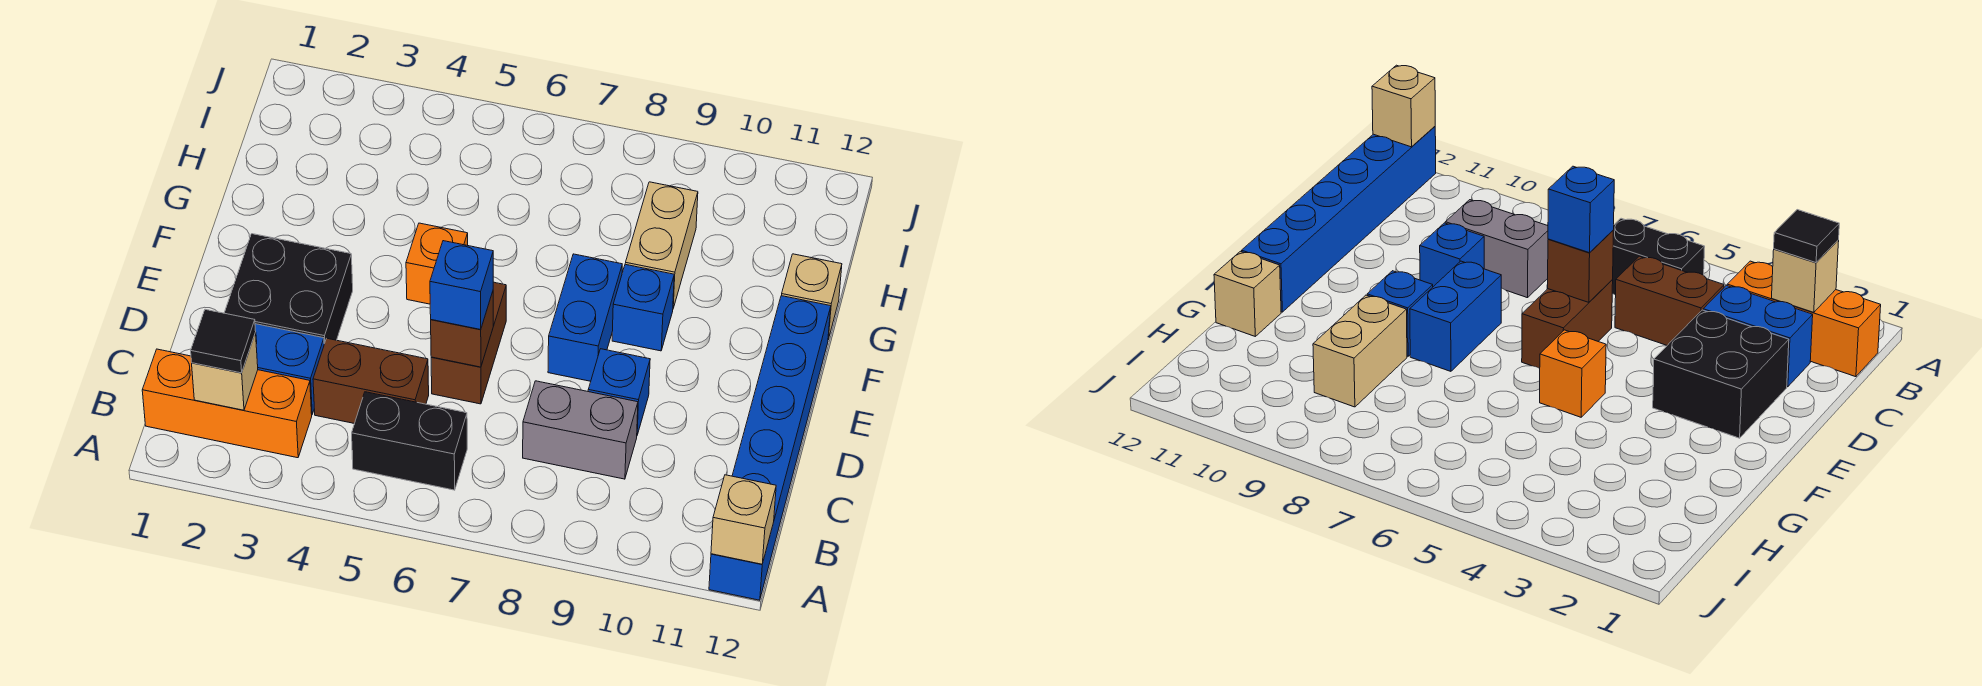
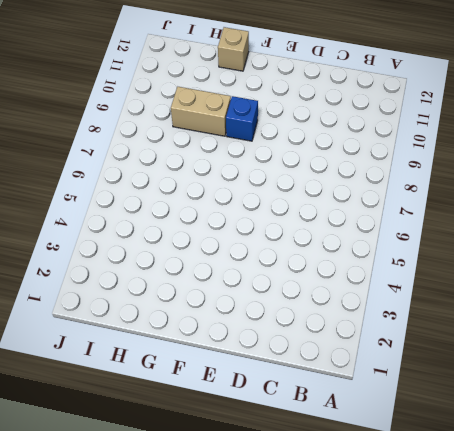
none -> blue brick A12:F12 level 1
none -> orange brick B1:B3 level 1
none -> black brick B5:B6 level 1

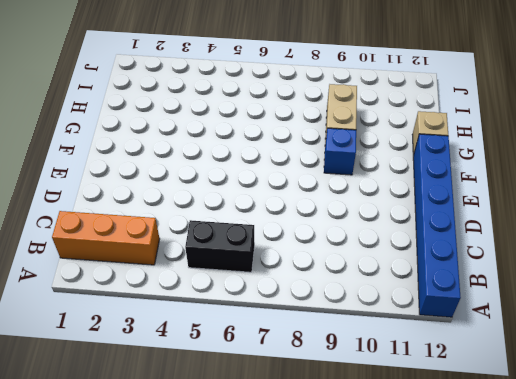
none -> blue brick C2:C3 level 1
none -> brown brick C4:C5 level 1
none -> grey brick C8:C9 level 1

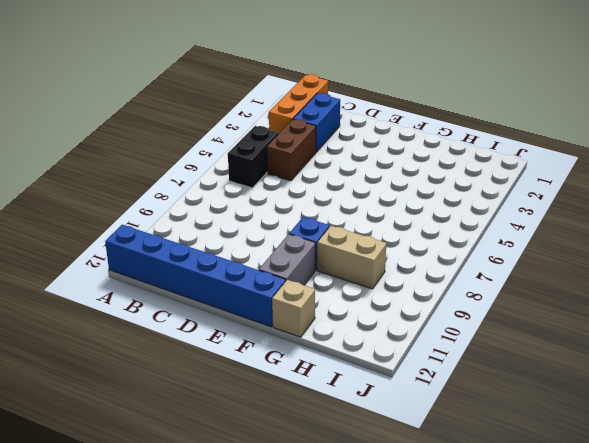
grey brick F10:F11 level 1 -> grey brick C8:C9 level 1
none -> black brick D2:E3 level 1
none -> brown brick D6:E6 level 1
none -> blue brick D9 level 1

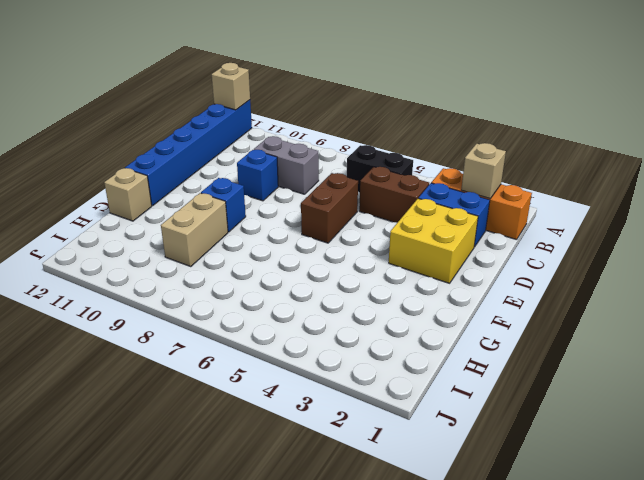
yellow brick D2:E3 level 1 -> black brick D2:E3 level 1
none -> blue brick E8:F8 level 1
none -> orange brick F5 level 1
none -> brown brick D6 level 2

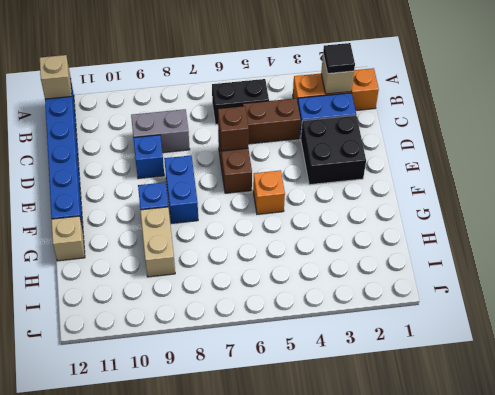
none -> blue brick D6 level 3

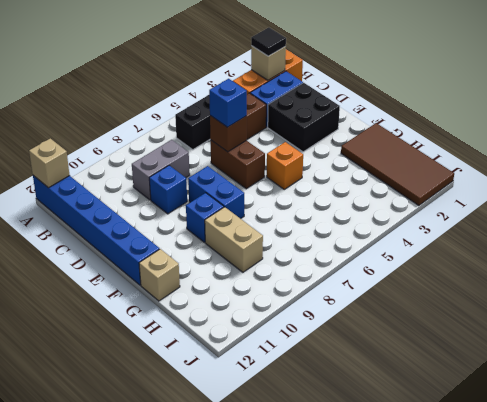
brown tile G1:J2 level 1 -> none

